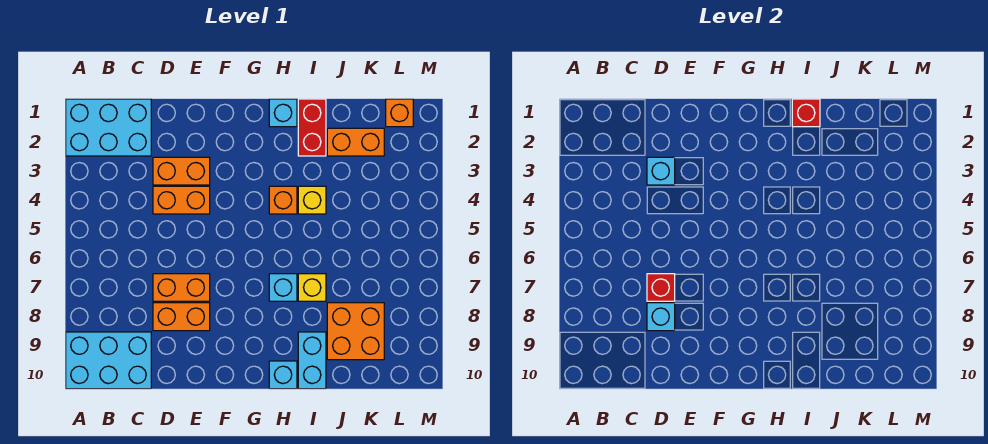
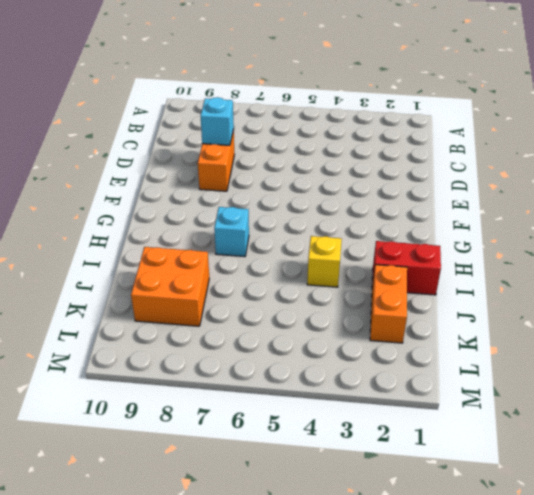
none -> cyan brick A1:C2 level 1
none -> cyan brick A9:C10 level 1
none -> orange brick D3:E3 level 1

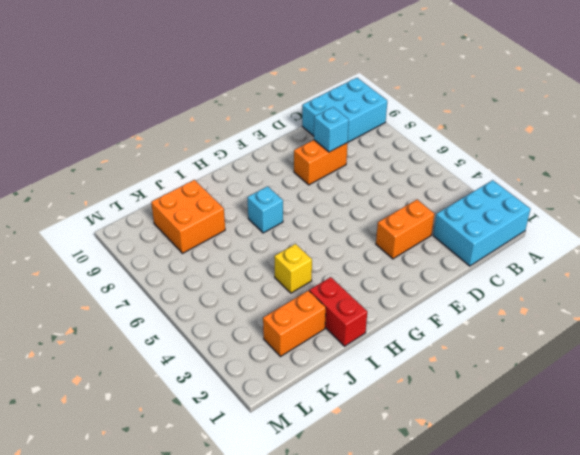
none -> orange brick D4:E4 level 1
none -> orange brick D7:E7 level 1
none -> cyan brick H1 level 1

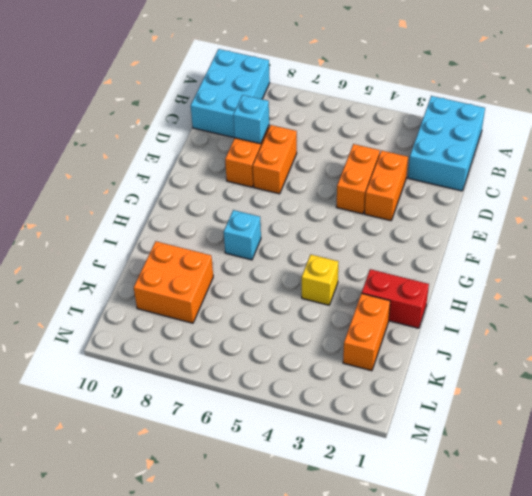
none -> cyan brick H1 level 1
none -> orange brick H4 level 1
none -> cyan brick H10 level 1

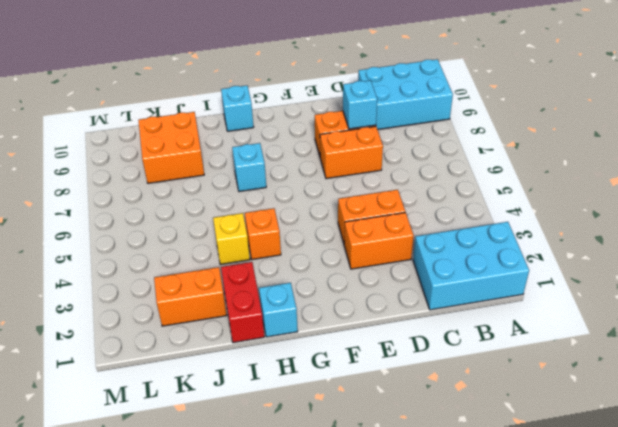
none -> yellow brick I7 level 1
none -> cyan brick I9:I10 level 1
none -> orange brick L1 level 1

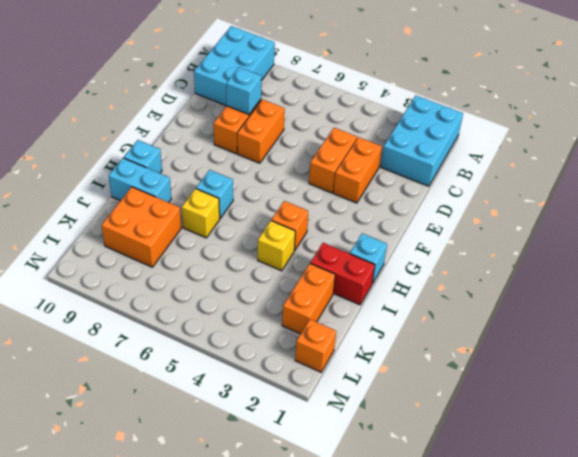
none -> cyan brick D3 level 2
none -> red brick D7 level 2
none -> red brick I1 level 2

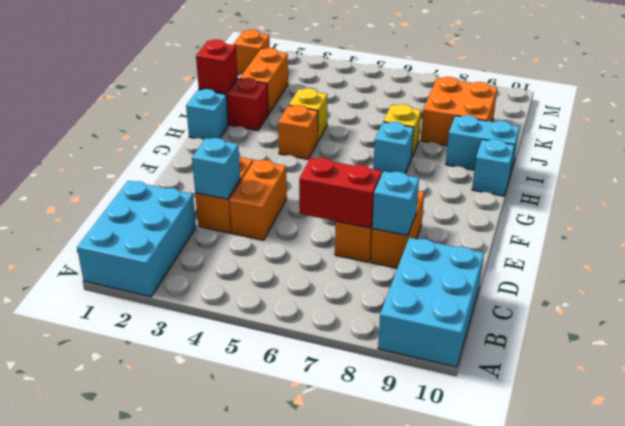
red brick D6:D7 level 2 -> red brick D7 level 2

